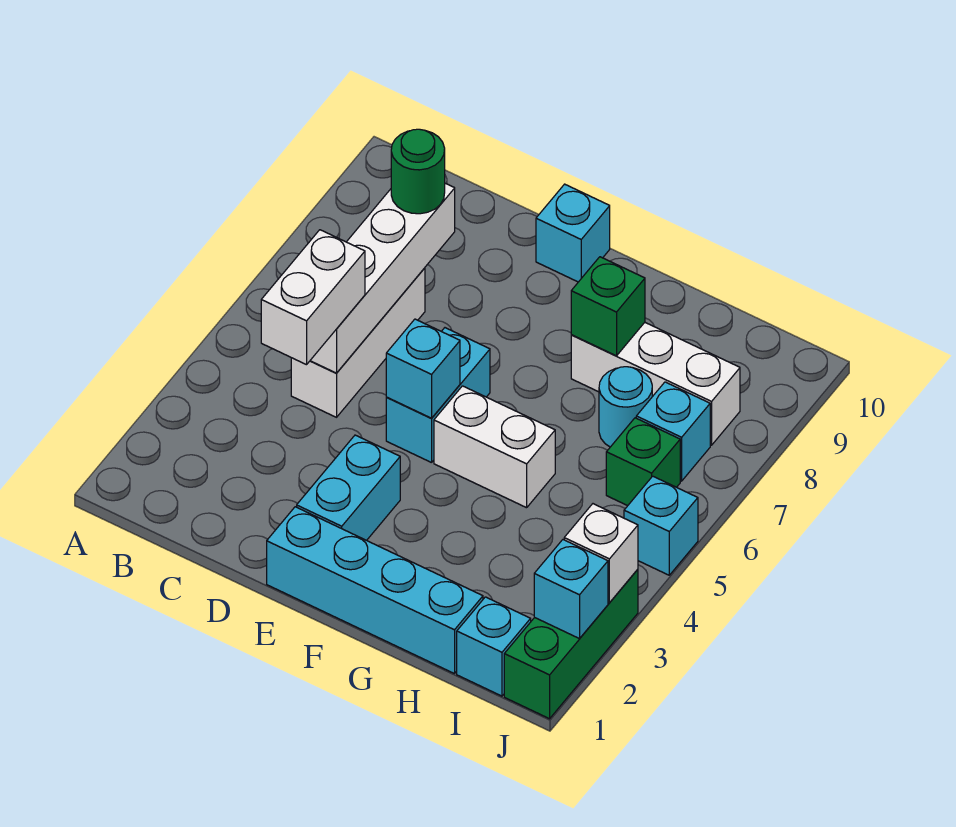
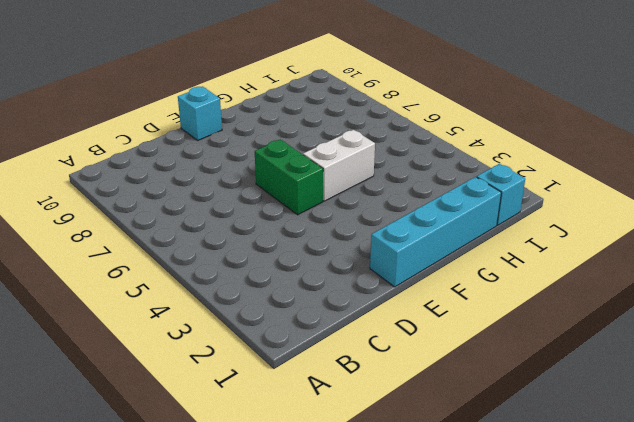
green brick E5:E6 level 1 -> cyan brick E5:E6 level 1
none -> white brick C5:C7 level 1
none -> cyan brick E2:E3 level 1
none -> white brick G8:I8 level 1

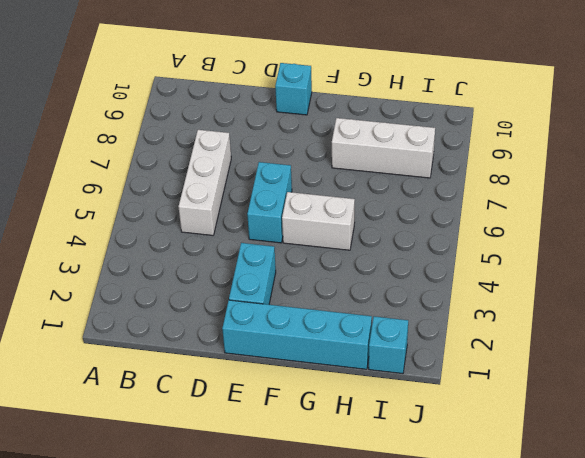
none -> cyan round brick H7 level 1
none -> green brick I6 level 1
none -> cyan brick I7 level 1

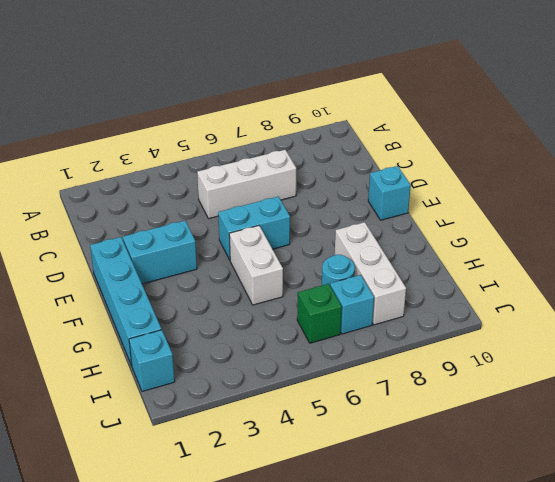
none -> green brick J1:J3 level 1
none -> cyan brick J5 level 1
none -> white brick C5:C8 level 2

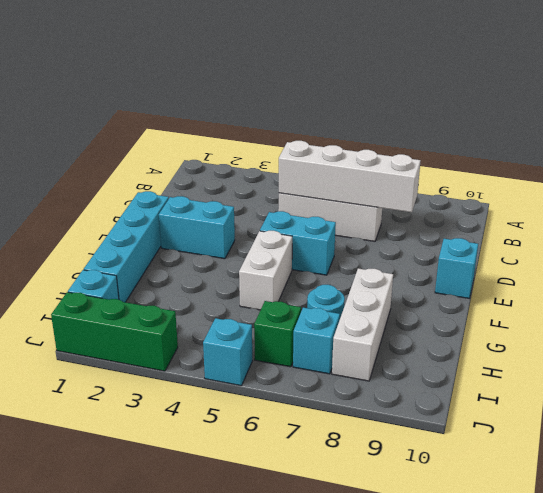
none -> cyan brick E5 level 2
none -> green brick G8 level 2
none -> cyan brick J2 level 2

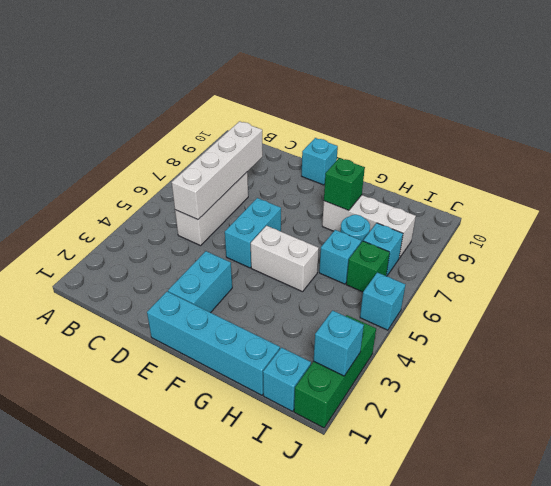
cyan brick H6 level 1 -> cyan brick E5 level 2
none -> white brick J3 level 2
none -> white brick C4:C5 level 3
none -> green round brick C8 level 3

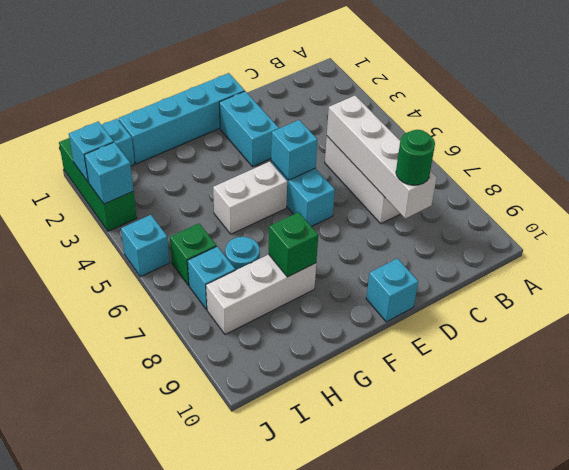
cyan brick J3 level 2 -> white brick J3 level 2
none -> white brick C4:C5 level 3

